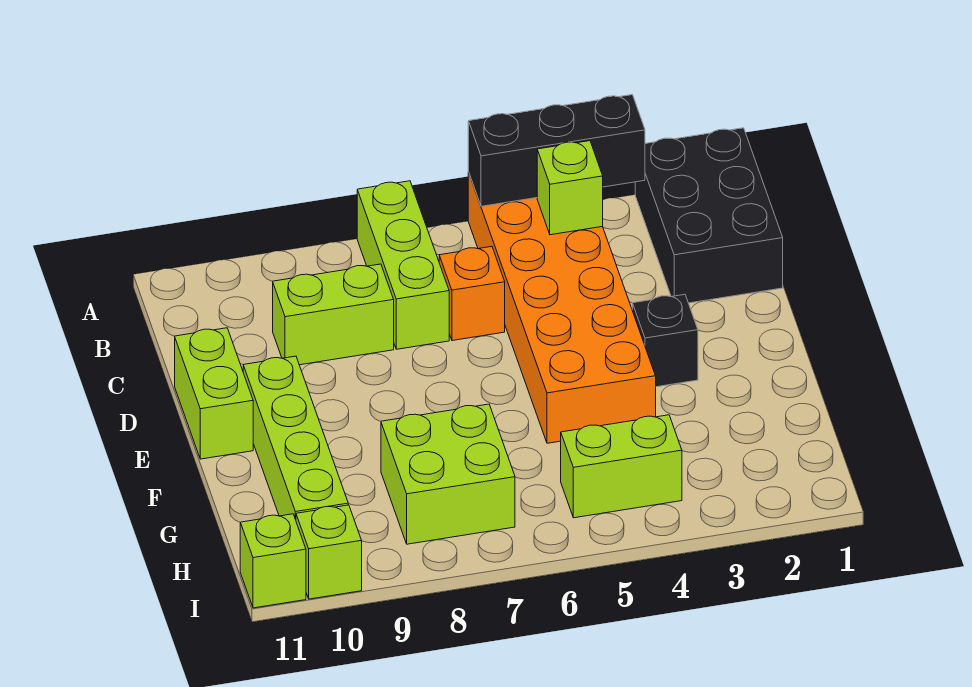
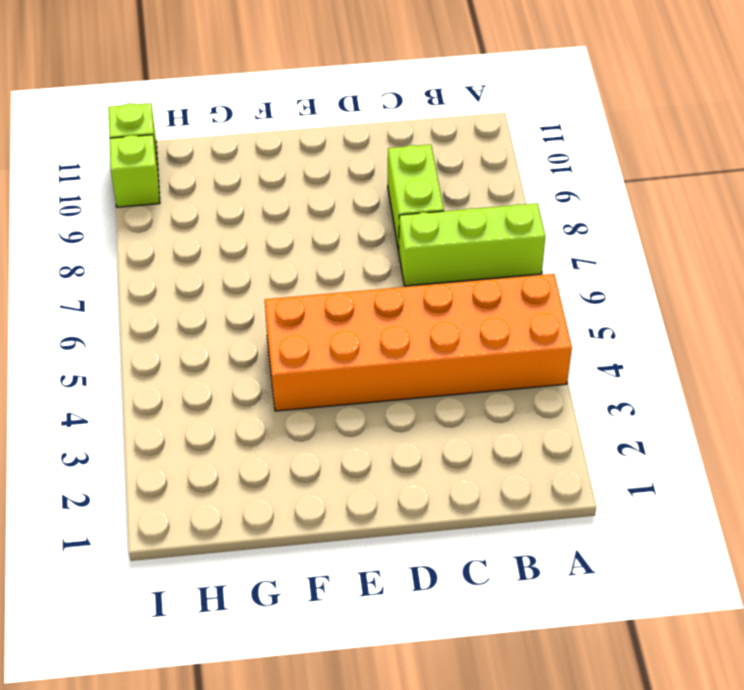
none -> black brick A1:C2 level 1
none -> orange brick C6 level 1
none -> lime brick D11:E11 level 1

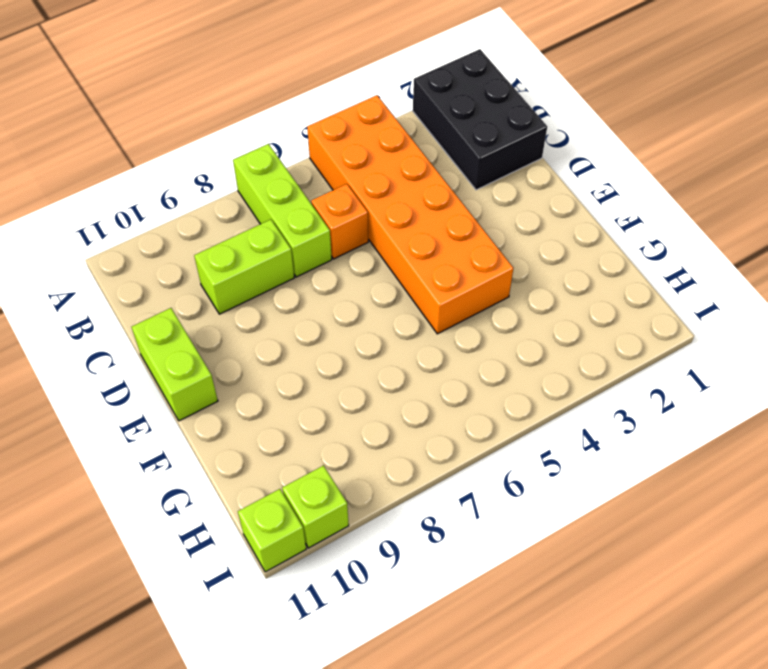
none -> black brick E3 level 1
none -> lime brick E10:H10 level 1
none -> lime brick G7:H8 level 1

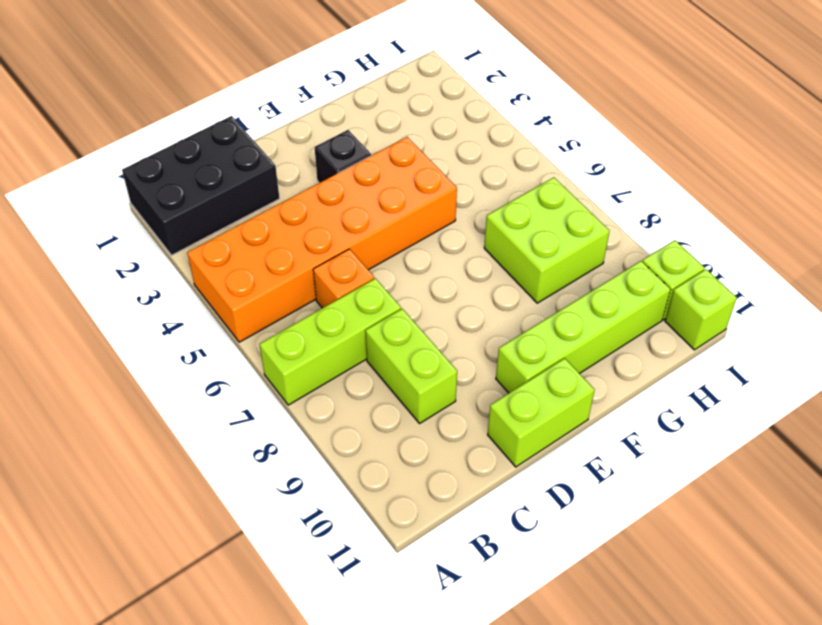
none -> lime brick H4:H5 level 1
none -> black brick A3:A5 level 2
none -> lime brick B4 level 2

